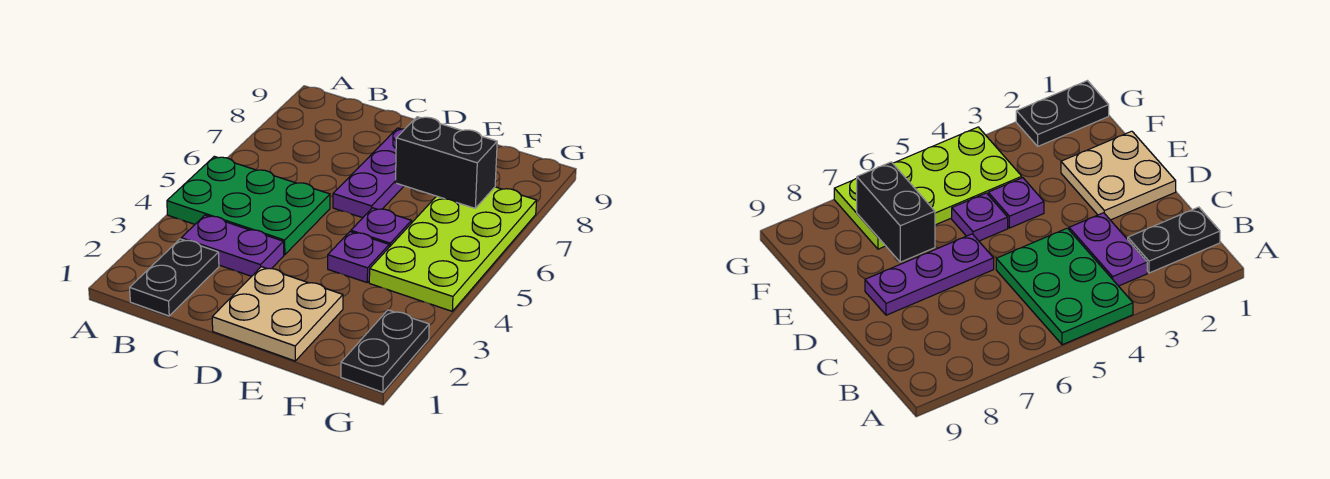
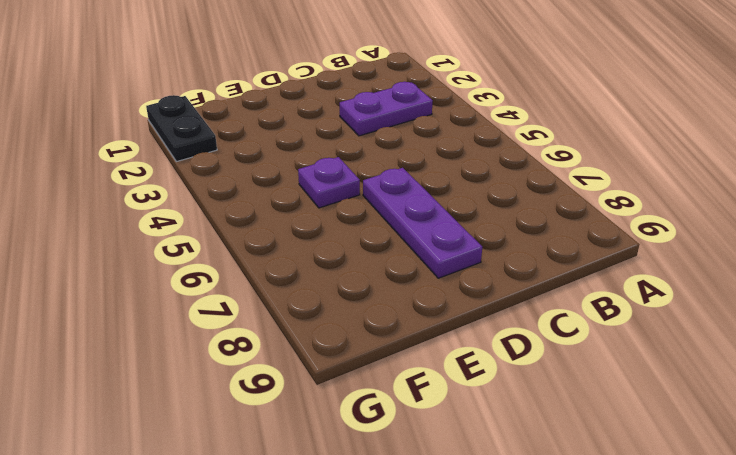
none -> green plate A4:C5 level 1
none -> black plate B1:B2 level 1

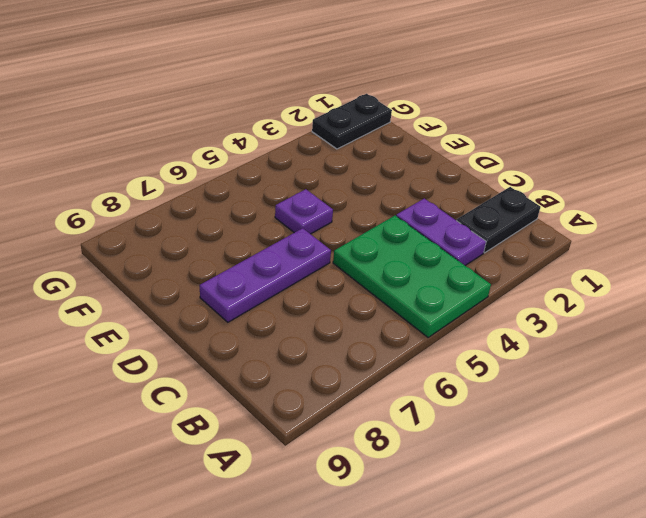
none -> tan plate D1:E2 level 1
none -> purple plate E4 level 1

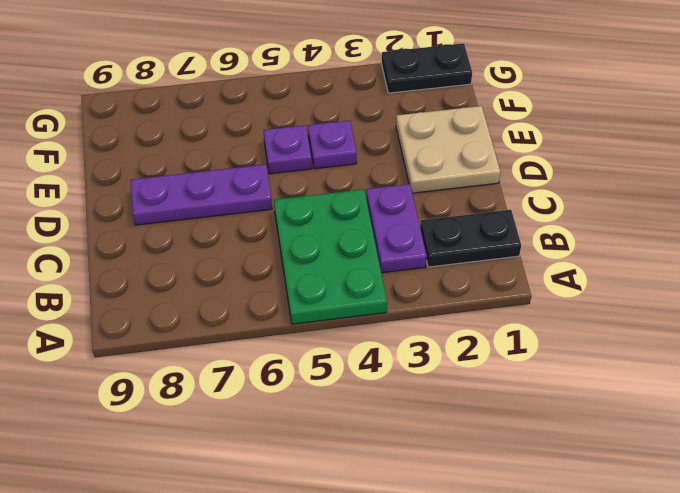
none -> lime plate F4:G7 level 1
none -> black brick E7:F7 level 2

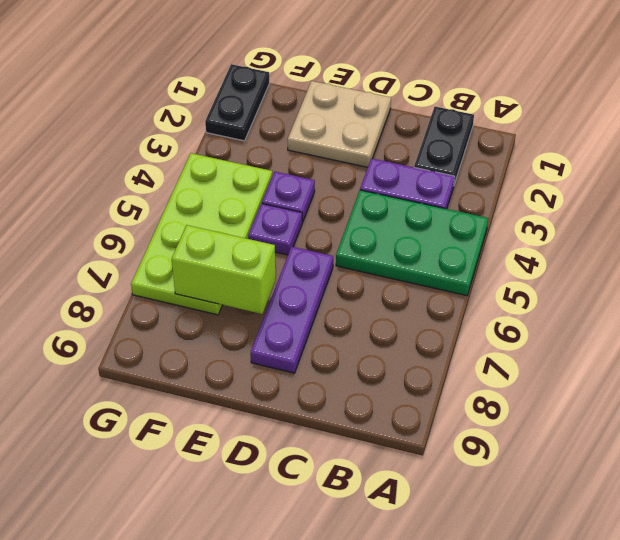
lime brick E7:F7 level 2 -> black brick E7:F7 level 2

